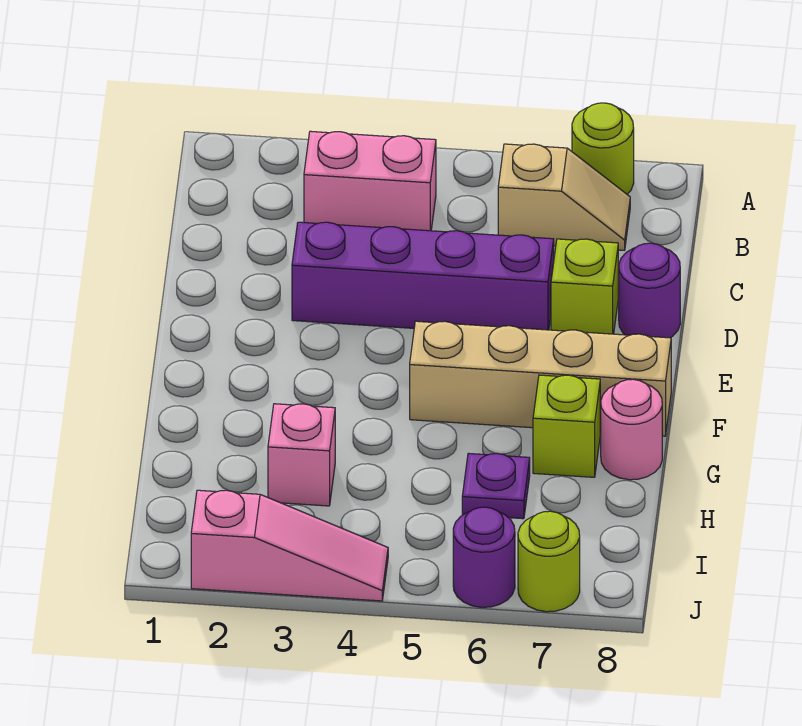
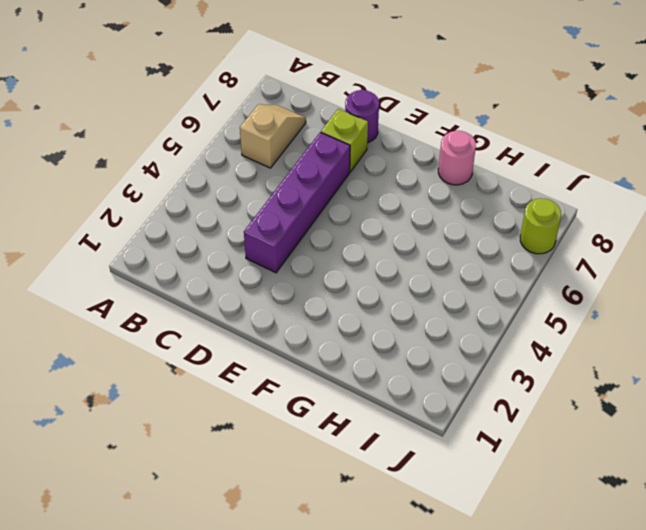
none -> lime round brick A7 level 1
none -> pink brick B3:B4 level 1
none -> tan brick F5:F8 level 1

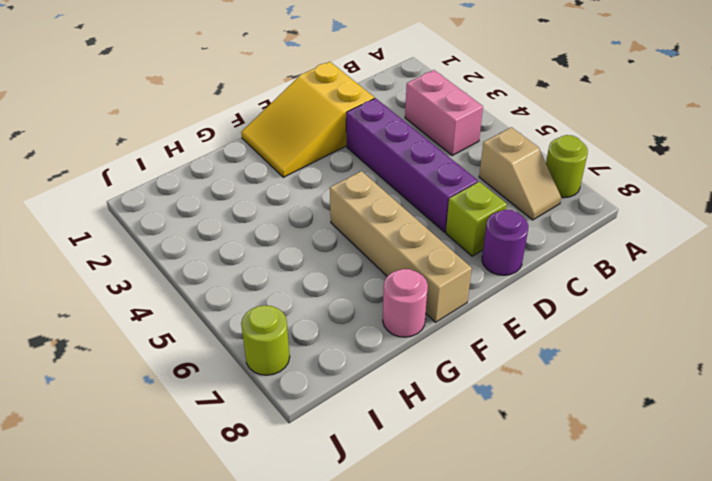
yellow slope D1:F2 level 1 top D -> none
none -> lime brick G7 level 1
none -> pink brick H3 level 1
none -> purple plate H6 level 1

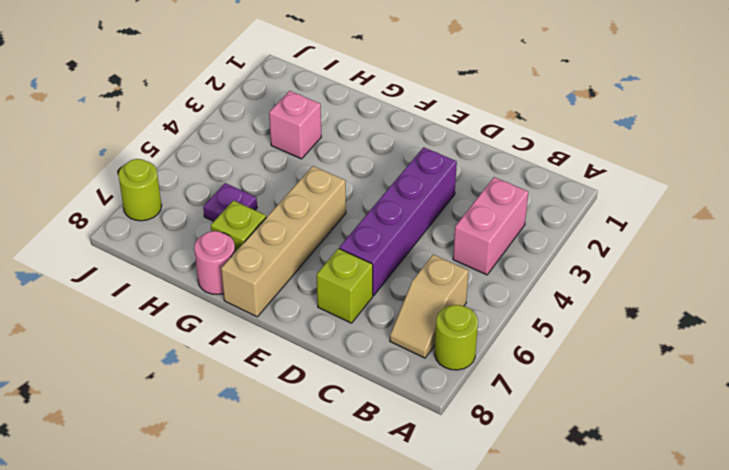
none -> purple round brick D8 level 1
none -> pink slope J2:J4 level 1 top 2
none -> purple round brick J6 level 1

